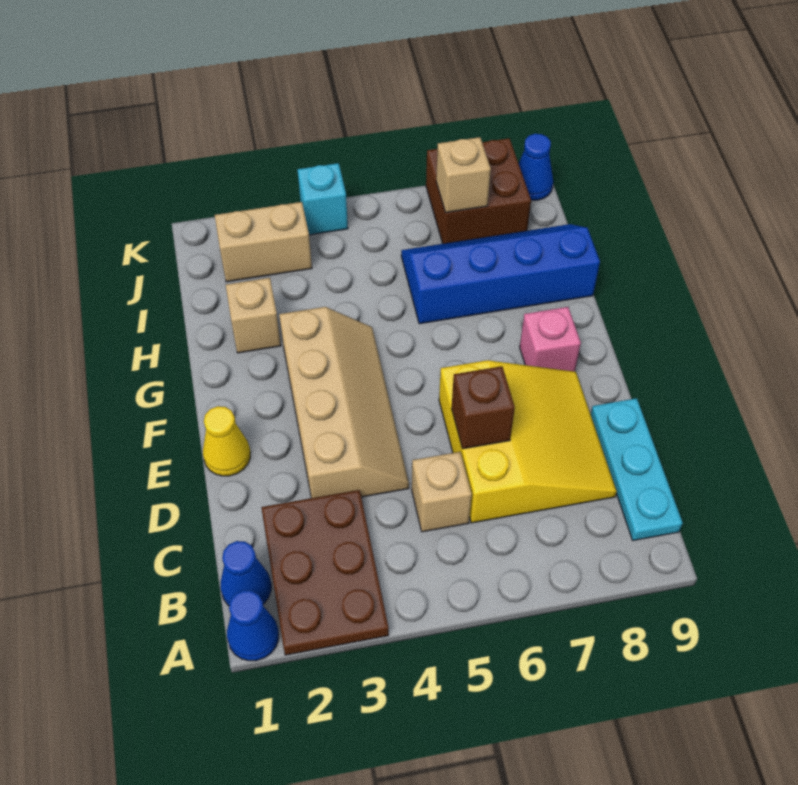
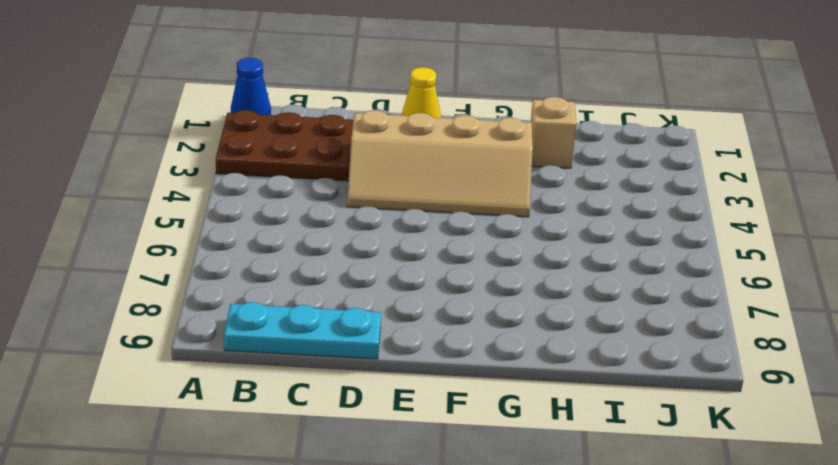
none -> blue cone B1 level 1
none -> tan brick C5 level 1
none -> yellow slope C6:E8 level 1 top 6

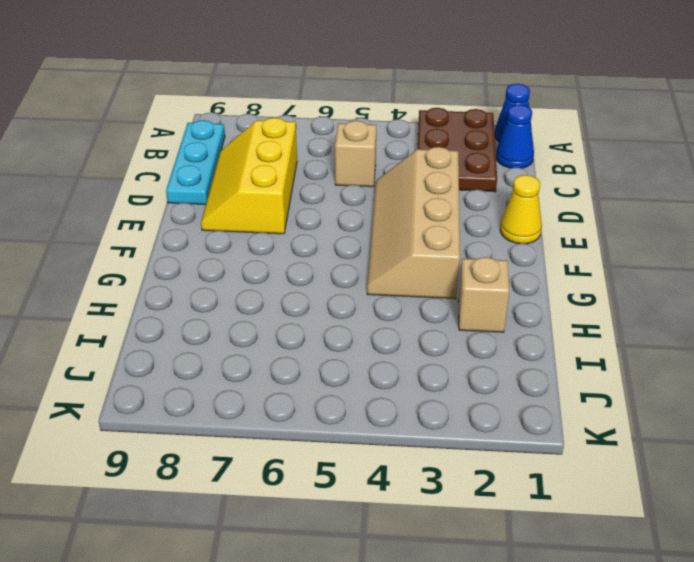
yellow slope C7:E8 level 1 top 7 -> yellow slope C6:E8 level 1 top 6
none -> pink brick F8 level 1
none -> blue slope H6:I9 level 1 top H
none -> tan brick J2:J3 level 1

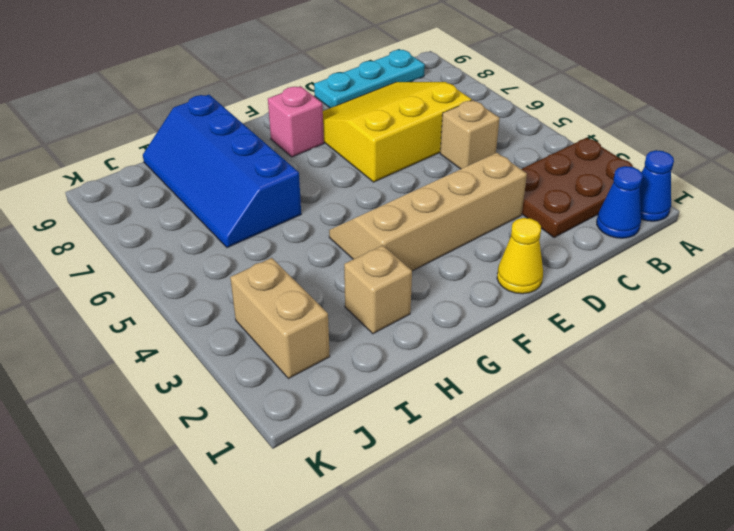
none -> brown brick J7:K8 level 1
none -> cyan brick K4 level 1
none -> blue cone K9 level 1

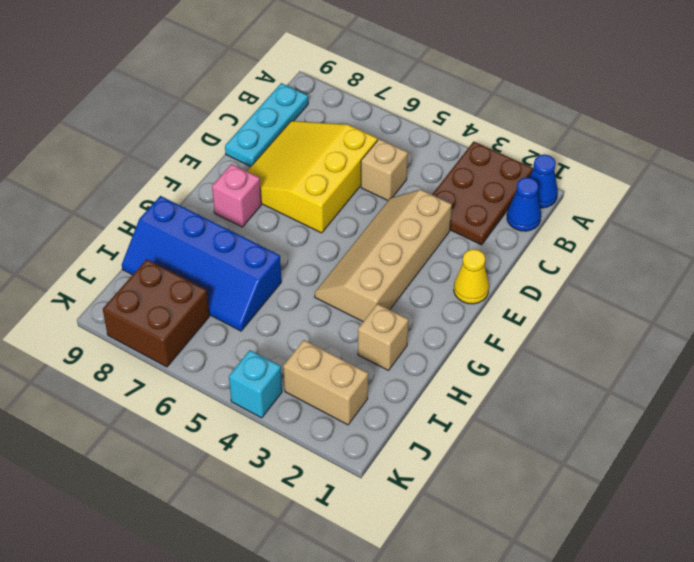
none -> blue cone K9 level 1
none -> brown brick D6 level 2
none -> tan brick J7 level 2

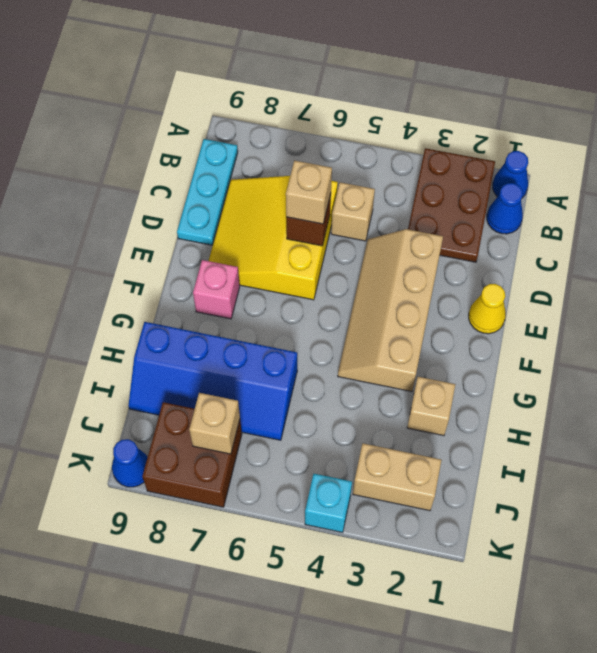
tan brick D6 level 3 -> none

